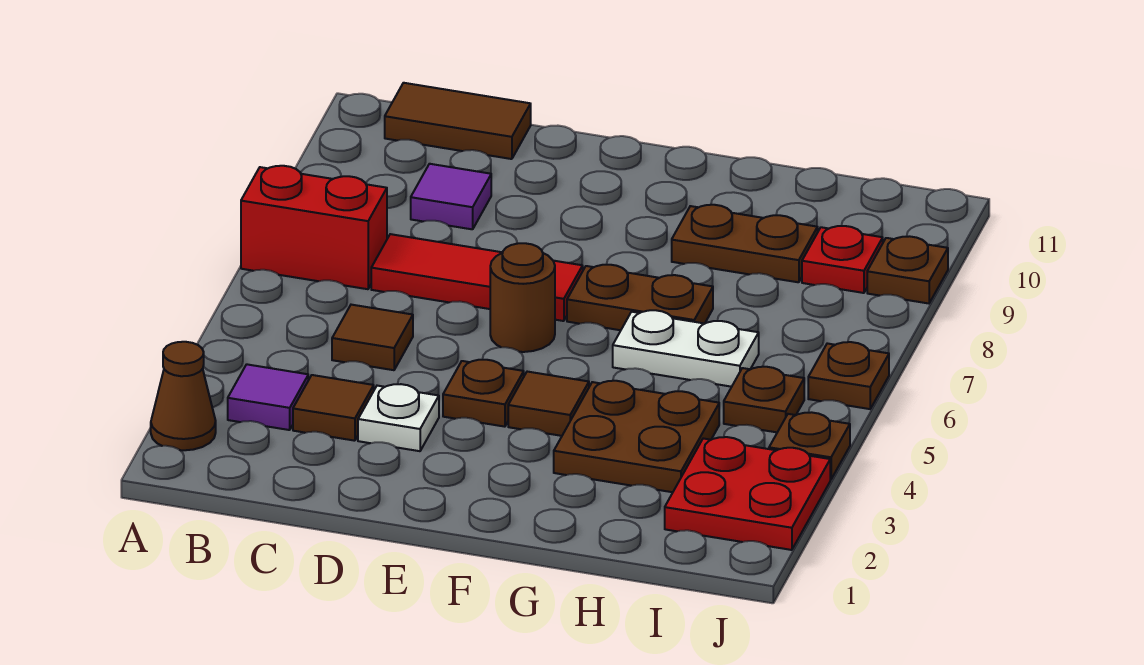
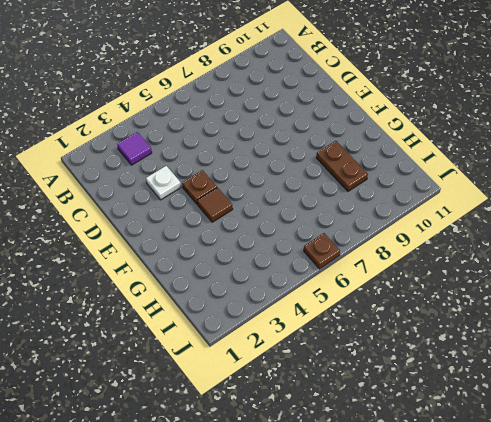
none -> brown cone A2 level 1
none -> red brick A7:B7 level 1
none -> brown tile B11:C11 level 1

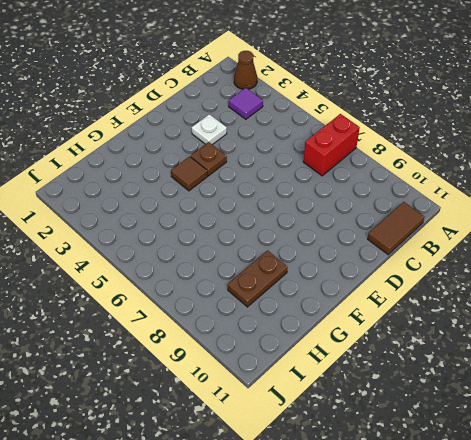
none -> brown tile C3 level 1
none -> brown tile C5 level 1
none -> red tile C7:E7 level 1

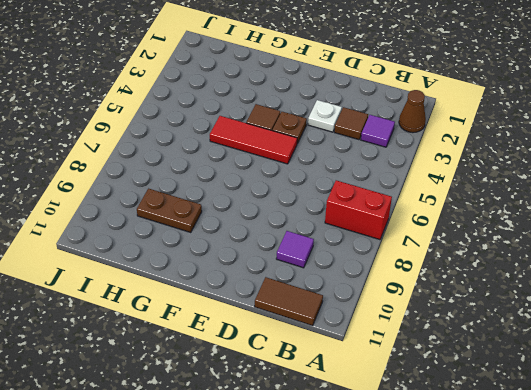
red tile E5:G5 level 1 -> red tile C7:E7 level 1
none -> brown tile C5 level 1
none -> brown round brick E6 level 1
none -> brown plate F7:G7 level 1

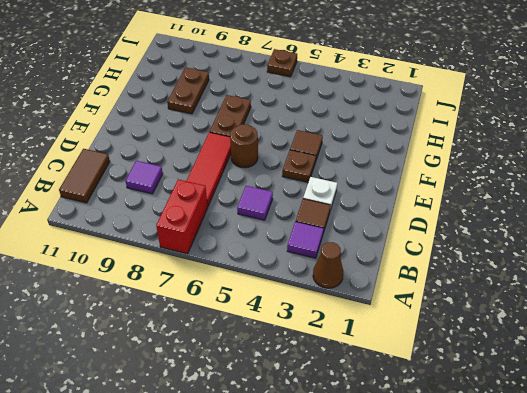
purple tile C5 level 1 -> brown tile C5 level 1
none -> brown plate G3:H4 level 1
none -> white plate G6:H6 level 1
none -> red plate I2:J3 level 1

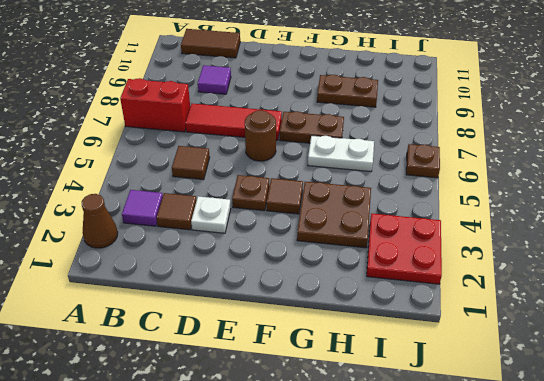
none -> brown plate I5 level 1
none -> red plate I9 level 1
none -> brown plate J4 level 1

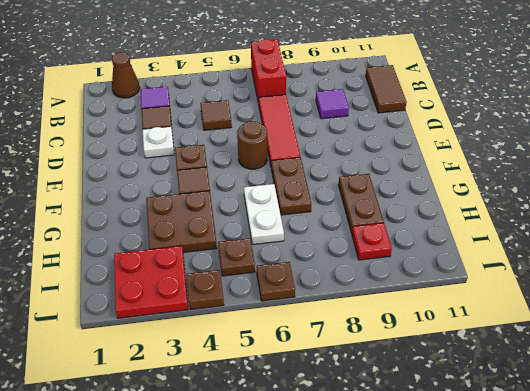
none -> brown plate J9 level 1

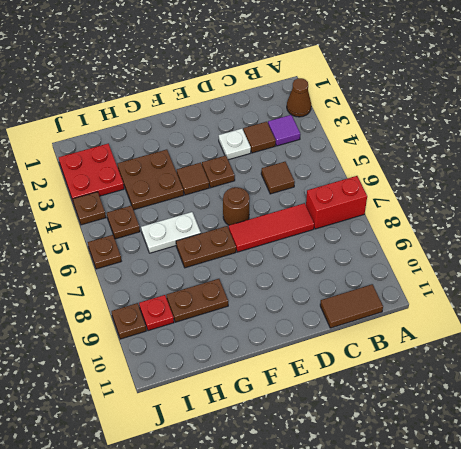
none -> purple tile C9 level 1

